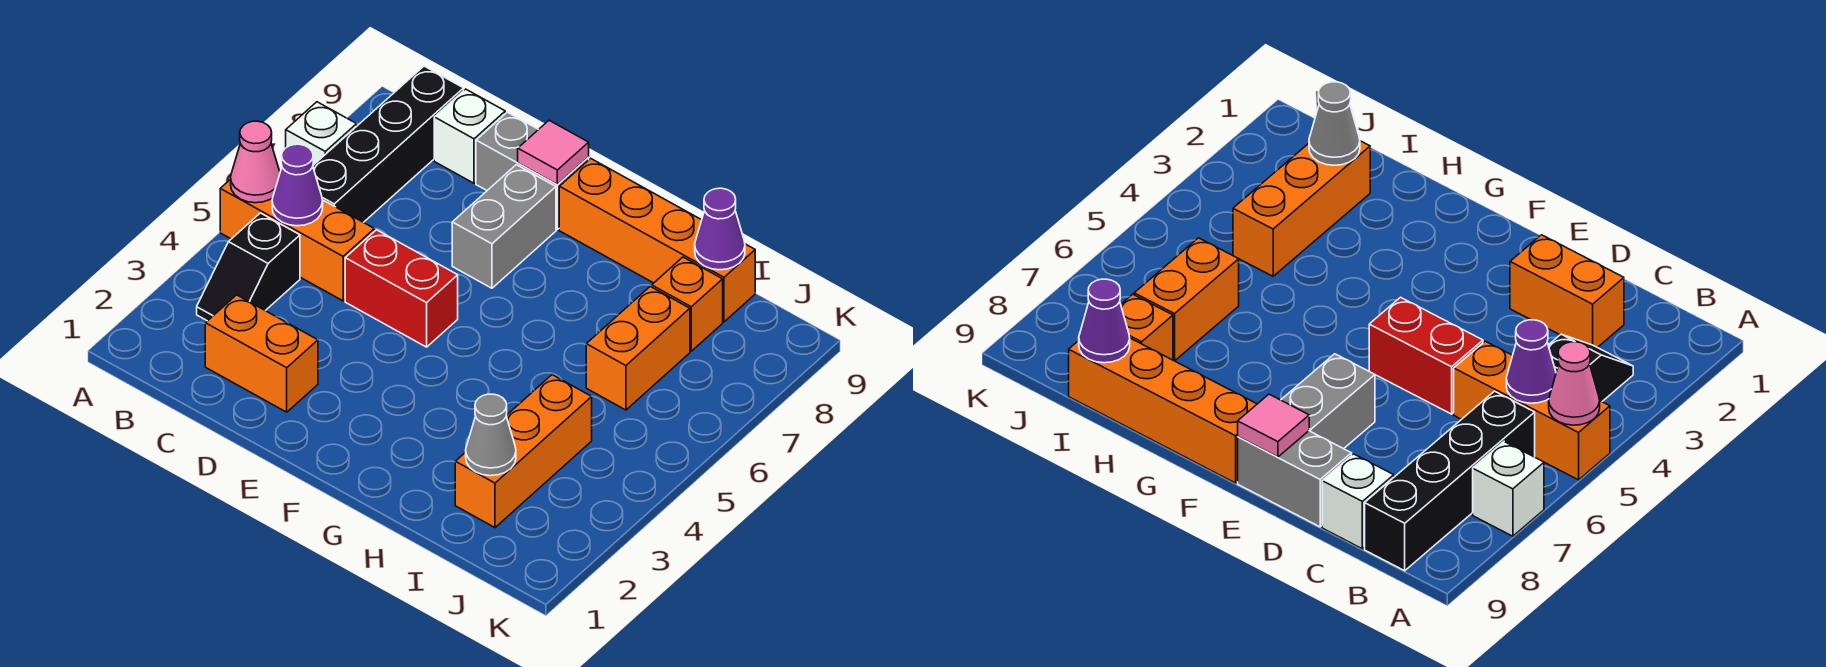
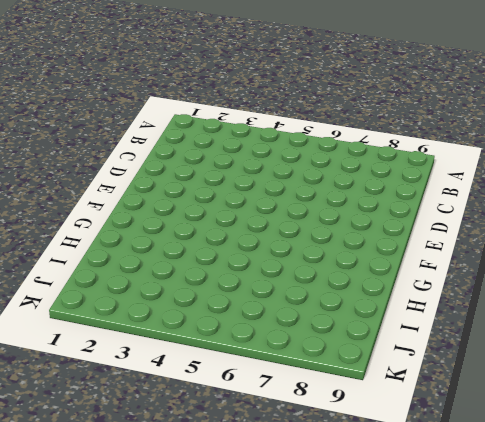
none -> orange brick A5:C5 level 1
none -> white brick A7 level 1
none -> black slope B3:B4 level 1 top 4

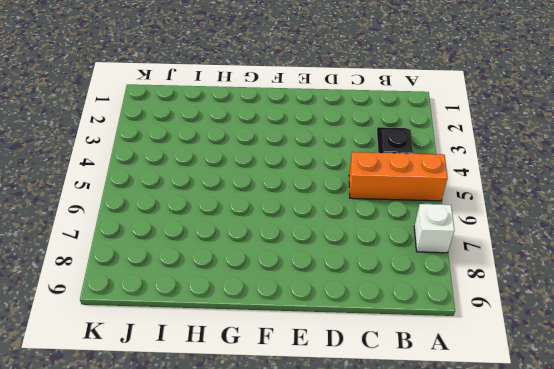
none -> black brick B6:B9 level 1
none -> orange brick C2:D2 level 1
none -> white brick C9 level 1

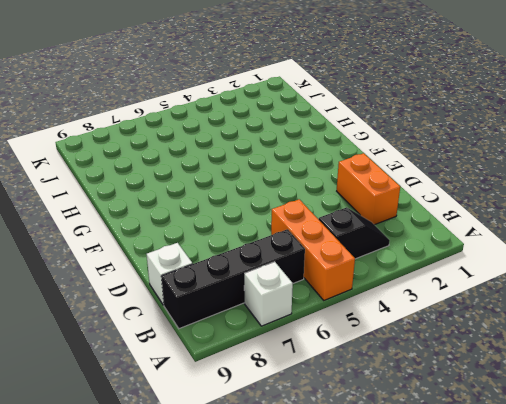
none -> red brick D5:E5 level 1
none -> grey brick D9:E9 level 1
none -> grey brick E7:E8 level 1

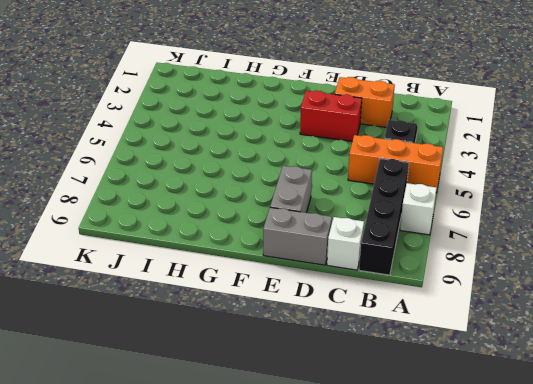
red brick D3:E3 level 1 -> red brick D5:E5 level 1
none -> orange brick F9:I9 level 1
none -> orange brick I2:I4 level 1
none -> orange brick I6:I7 level 1

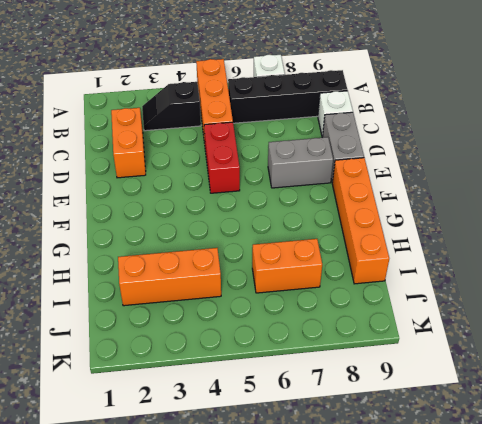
none -> orange brick I8 level 1
none -> pink cone A5 level 2
none -> purple cone B5 level 2

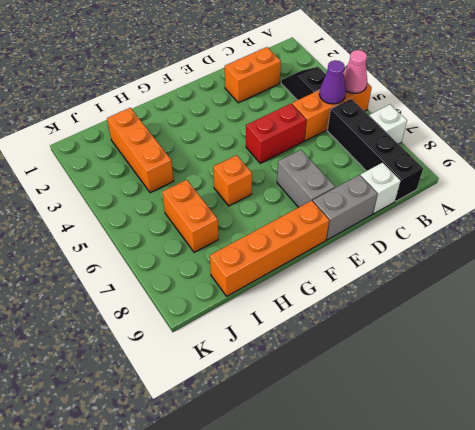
orange brick G6 level 1 -> orange brick I8 level 1
none -> pink tile E9 level 2
none -> grey cone I2 level 2
none -> purple cone I9 level 2

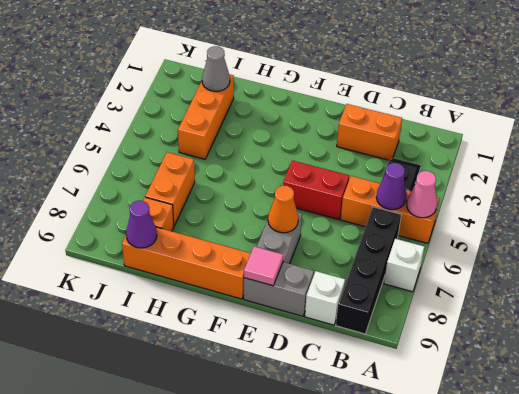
orange cone E7 level 2 -> none

